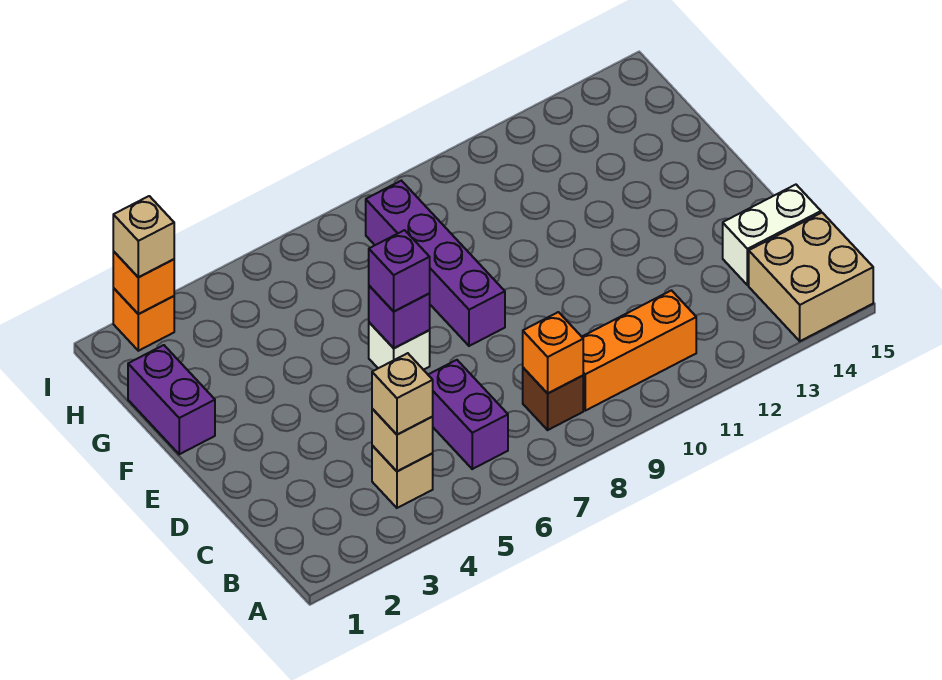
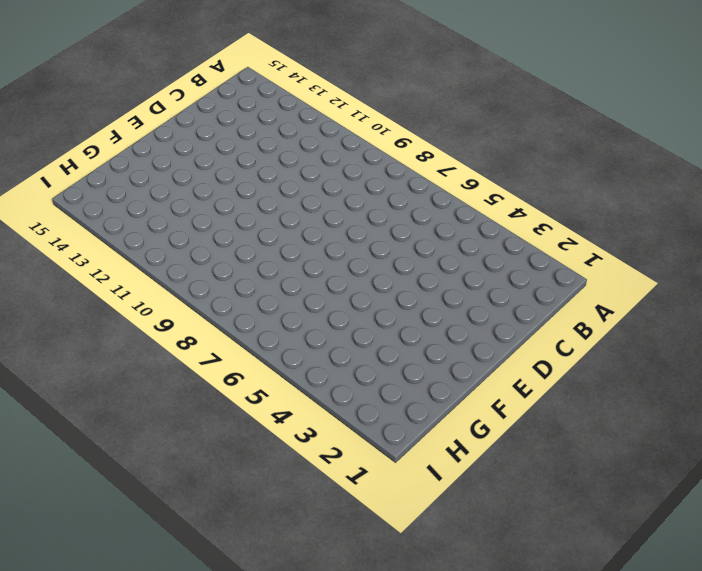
none -> tan brick A14:B15 level 1
none -> tan brick B4 level 1
none -> purple brick B6:C6 level 1

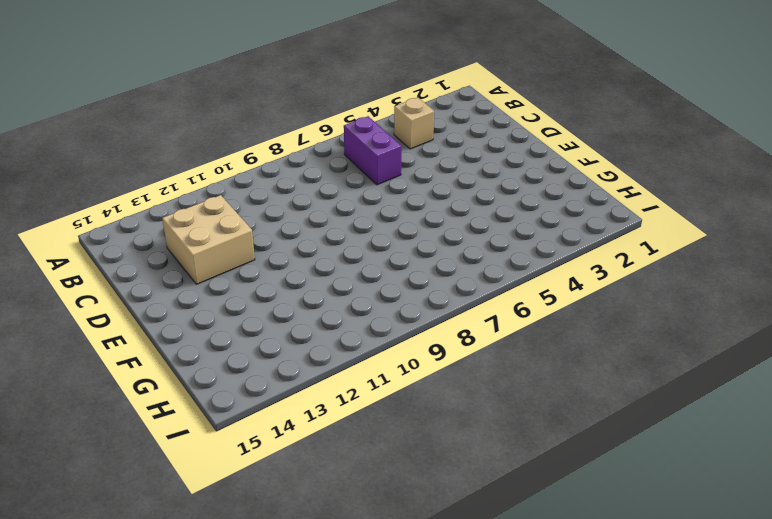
tan brick C12:D13 level 1 -> tan brick A14:B15 level 1
none -> brown brick B8 level 1
none -> orange brick B9:B11 level 1
none -> white brick C14:C15 level 1

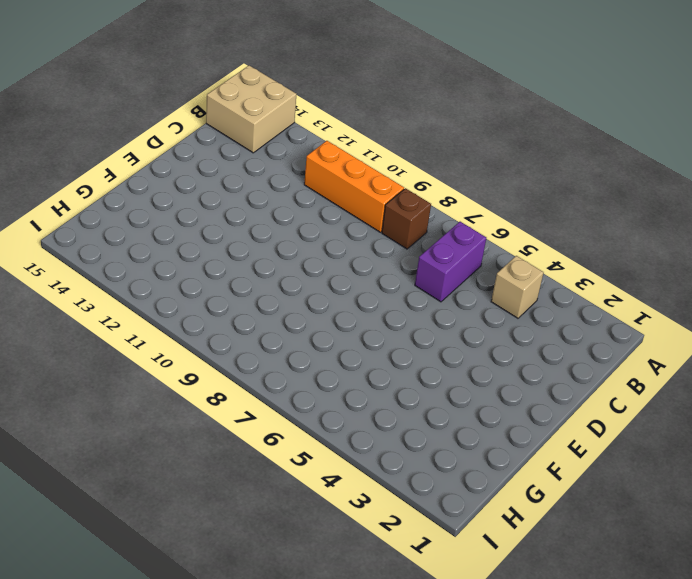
none -> white brick C14:C15 level 1
none -> white brick E6 level 1
none -> purple brick E8:H8 level 1

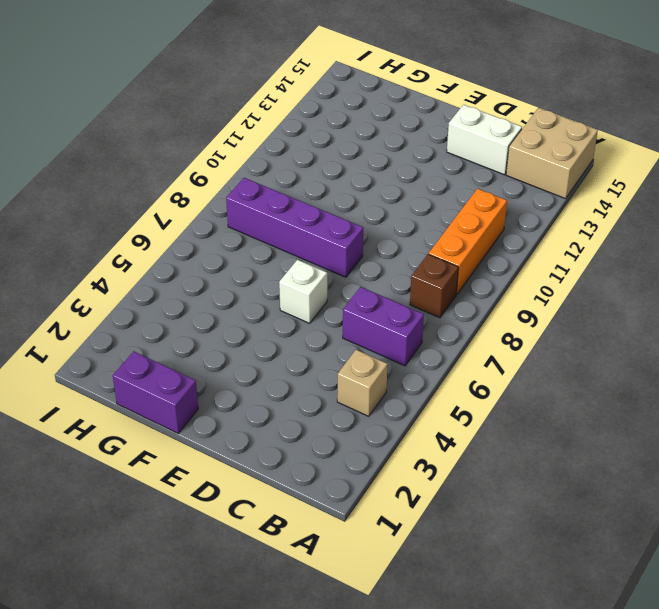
white brick C14:D14 level 1 -> white brick C14:C15 level 1
none -> orange brick I2 level 1
none -> tan brick B4 level 2
none -> orange brick B8 level 2

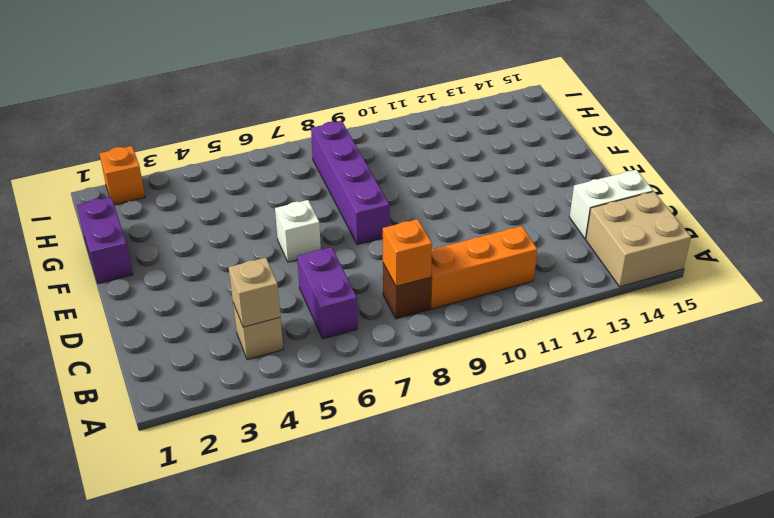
none -> purple brick E6 level 2
none -> orange brick I2 level 2
none -> tan brick B4 level 3

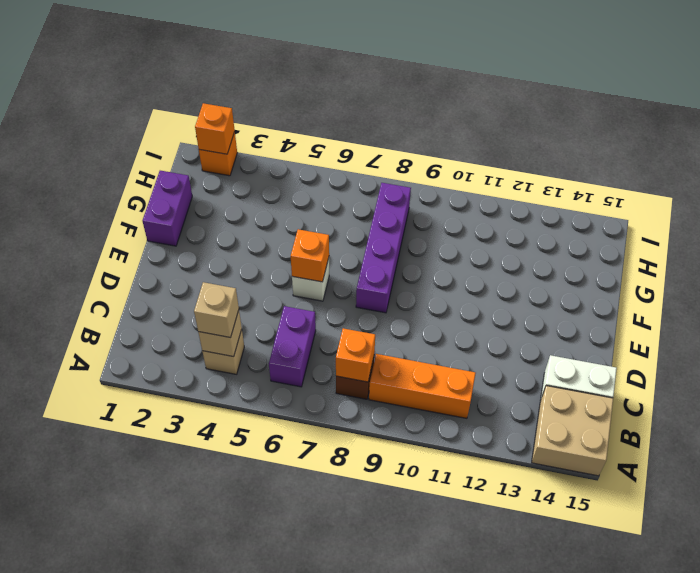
orange brick E6 level 2 -> purple brick E6 level 2
none -> purple brick E6 level 3
none -> tan brick I2 level 3

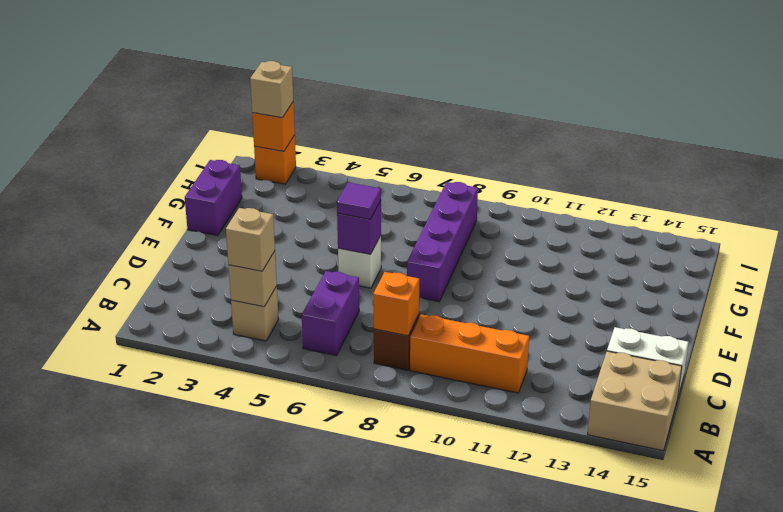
purple tile E6 level 3 -> purple brick E6 level 3

